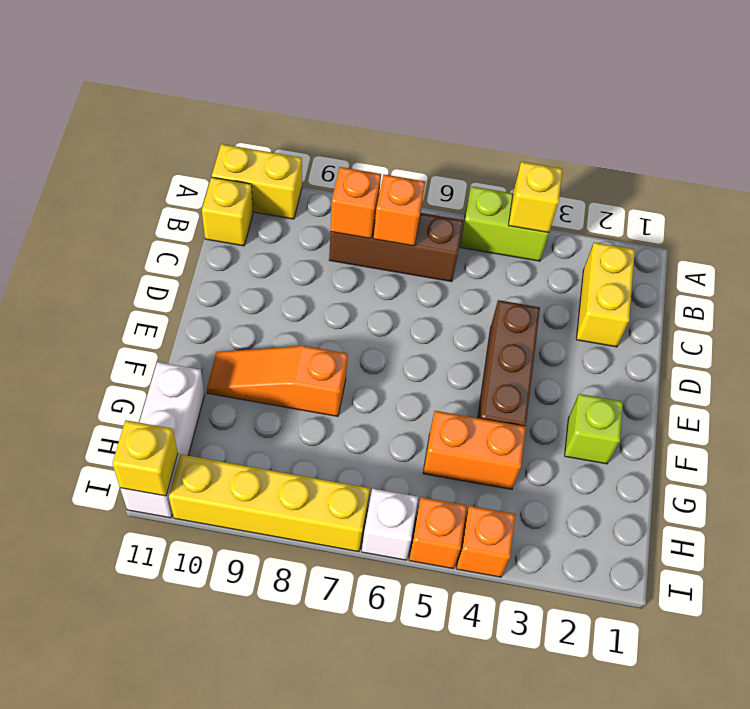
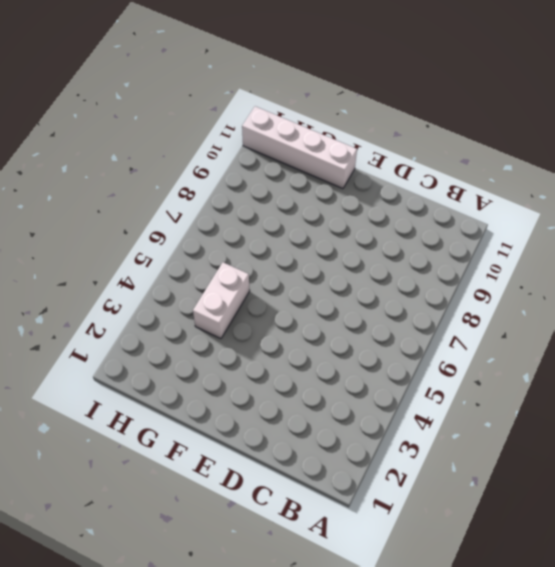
white brick F11:I11 level 1 -> white brick G11:I11 level 1
white brick G4:G5 level 1 -> orange brick G4:G5 level 1
none -> lime brick A4:A5 level 1
none -> yellow brick A10:A11 level 1
none -> yellow brick B2:C2 level 1

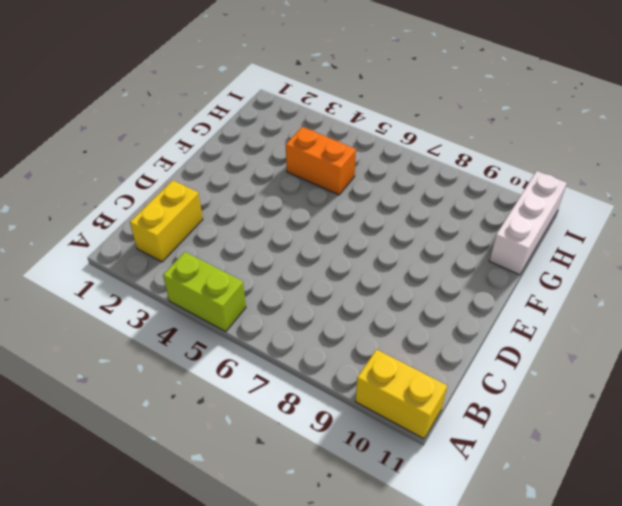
none -> brown brick B6:B8 level 1
none -> yellow brick B11 level 1
none -> brown brick D4:F4 level 1

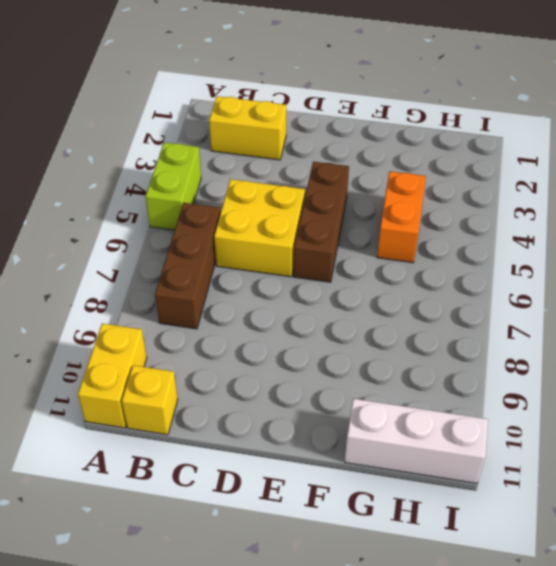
yellow brick C5:D6 level 1 -> none
brown brick E4:E6 level 1 -> brown brick D4:F4 level 1
none -> lime brick F2 level 1
none -> orange slope F8:F10 level 1 top 8
none -> orange brick I4 level 1

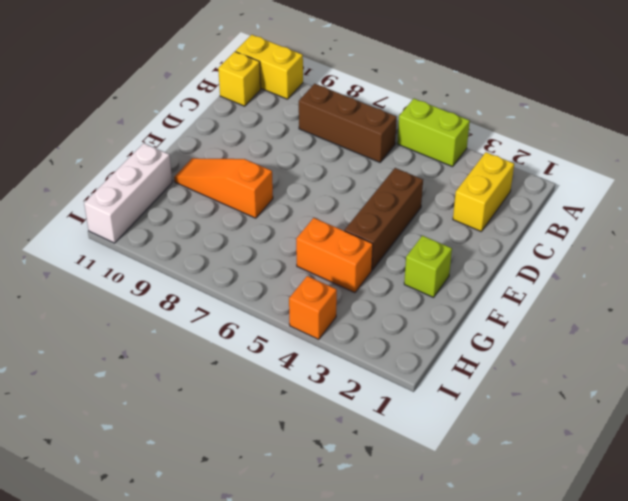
none -> orange brick I5 level 1
none -> white brick I6 level 1
none -> yellow brick I7:I10 level 1

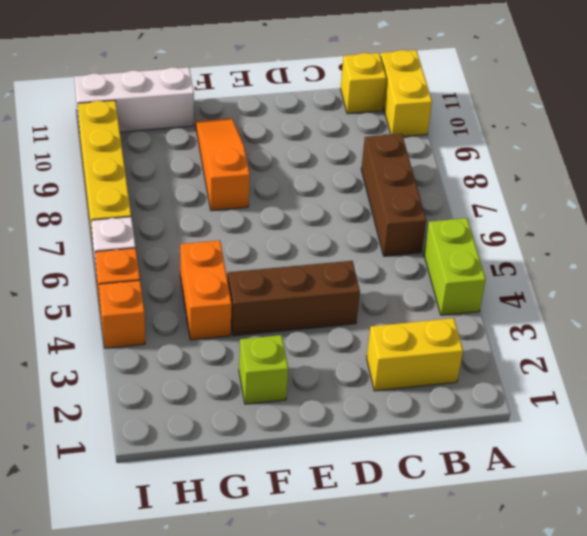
none -> yellow brick A4 level 2
none -> orange brick B7 level 2
none -> orange brick B8 level 2

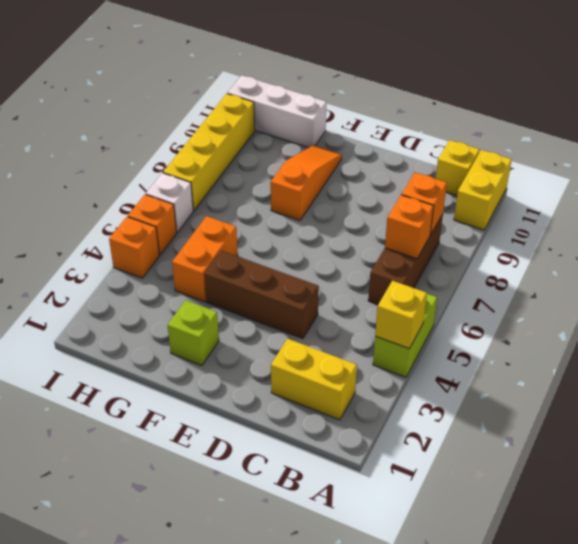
none -> yellow brick I11 level 2

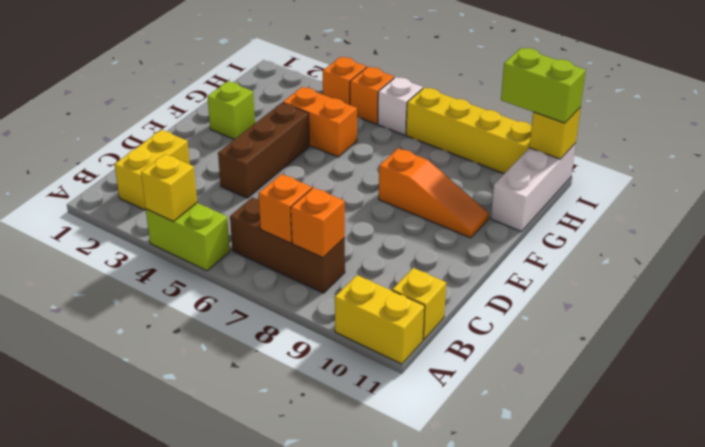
lime brick I10:I11 level 3 -> none

